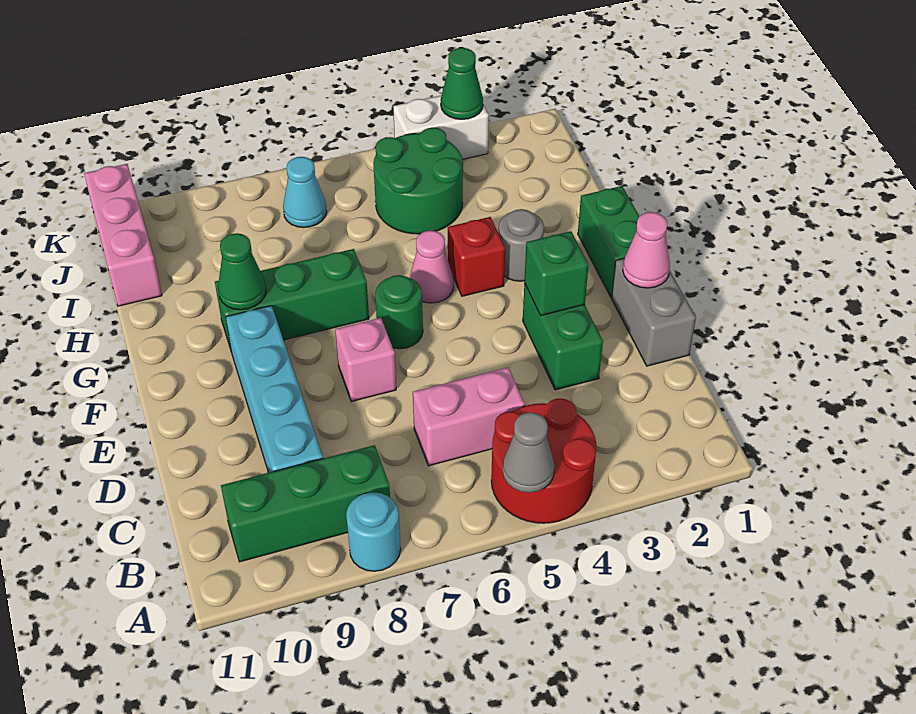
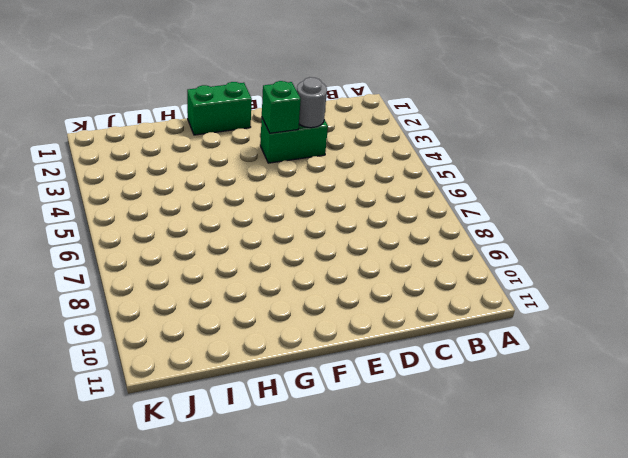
grey round brick D3 level 2 -> grey round brick G3 level 1
none -> red round brick A4:B5 level 1
none -> cyan round brick A8 level 1
none -> green brick B8:B10 level 1

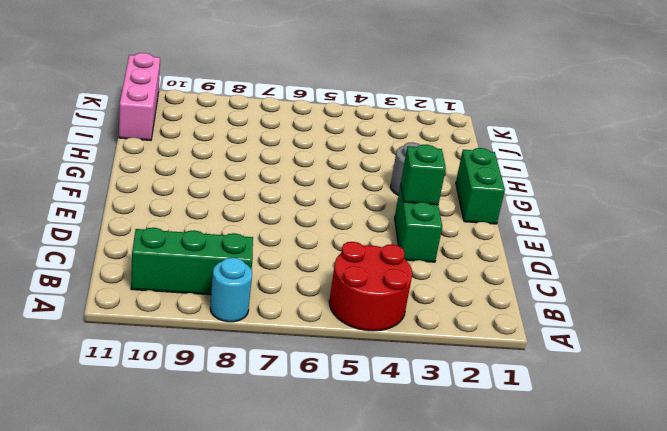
none -> pink brick C5:C6 level 1
none -> cyan brick C9:F9 level 1
none -> grey brick D1:E1 level 1

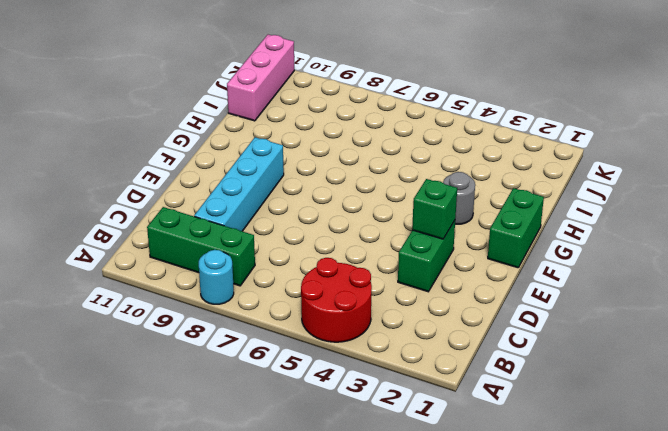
none -> pink brick C5:C6 level 1
none -> grey brick D1:E1 level 1
none -> pink brick E7 level 1

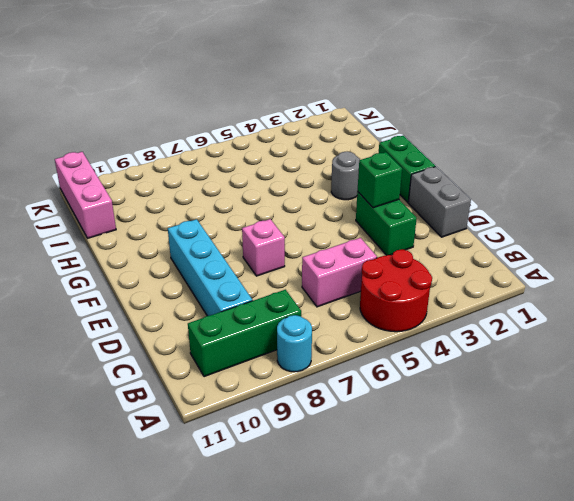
none -> green round brick F6 level 1
none -> red brick G4 level 1
none -> pink cone G5 level 1

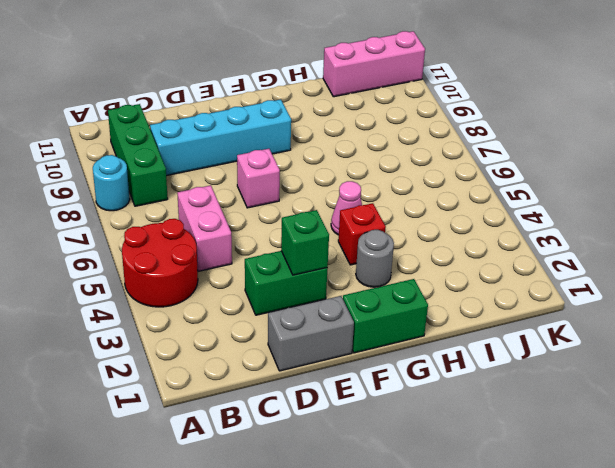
none -> green round brick F6 level 1
none -> green brick G7:G9 level 1
none -> green round brick I4:J5 level 1

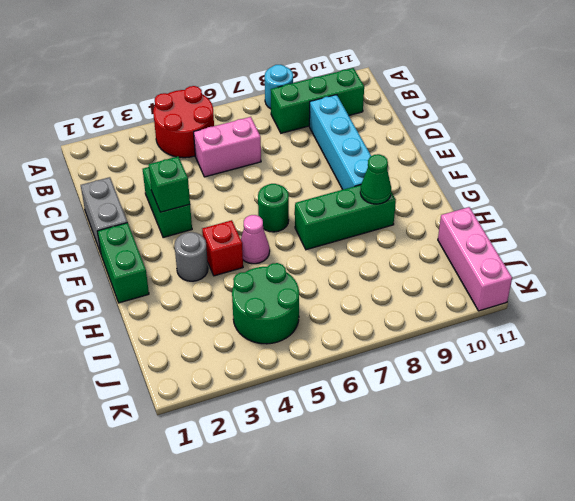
none -> pink brick E7 level 1
none -> cyan cone J7 level 1
none -> white brick K3:K4 level 1

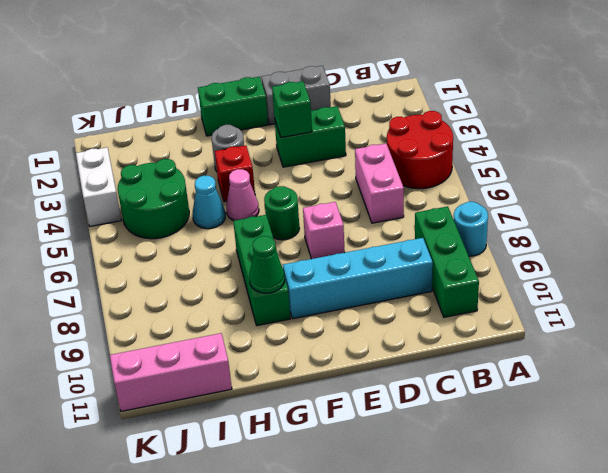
cyan cone H5 level 1 -> cyan cone J7 level 1
none -> grey cone A5 level 2
none -> pink cone E1 level 2
none -> green cone K3 level 2

